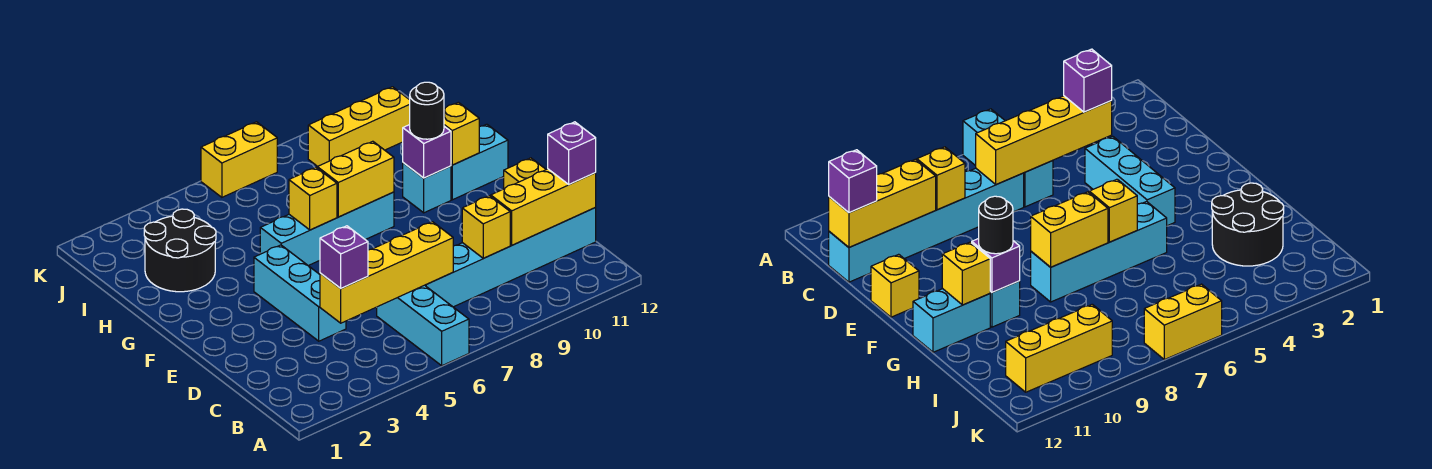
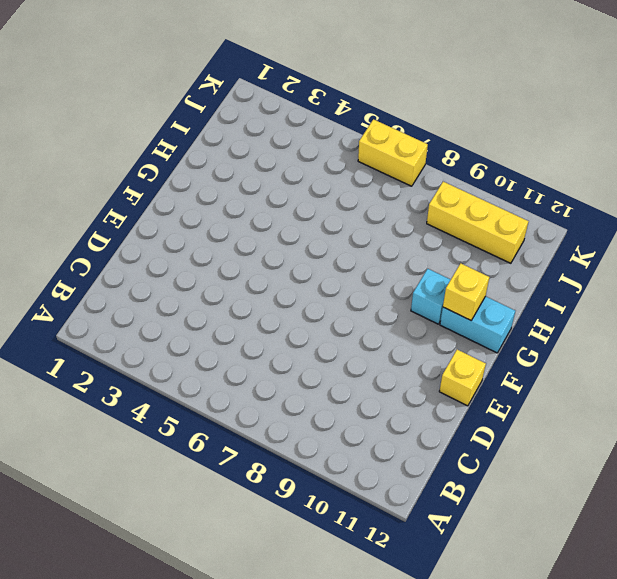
none -> cyan brick A6:C6 level 1
none -> cyan brick C7:C12 level 1
none -> cyan brick D4:F4 level 1

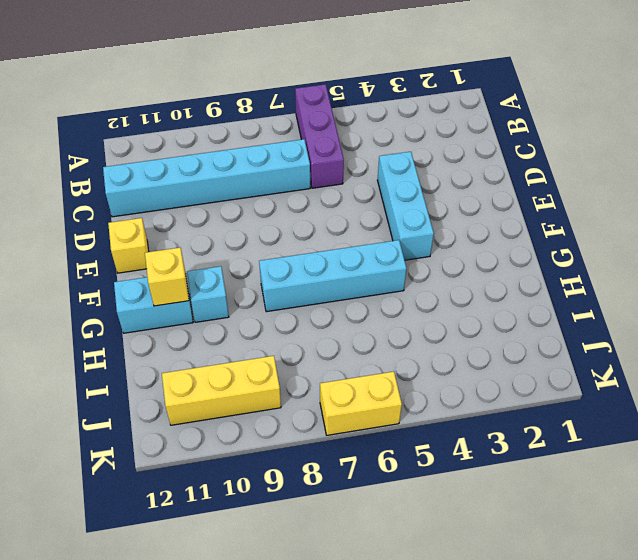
purple brick A6:C6 level 1 -> cyan brick A6:C6 level 1
none -> black round brick H2:I3 level 1
none -> yellow brick C4:C7 level 2
none -> yellow brick C9 level 2

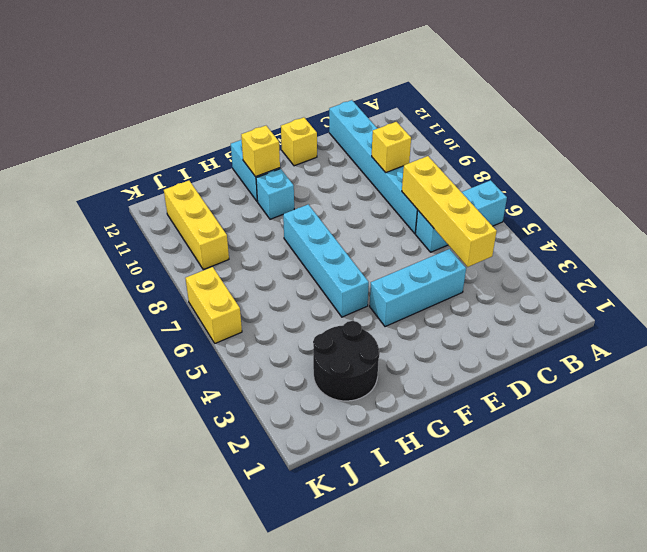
none -> yellow brick C10:C12 level 2
none -> yellow brick G6 level 2
none -> yellow brick G7:G8 level 2

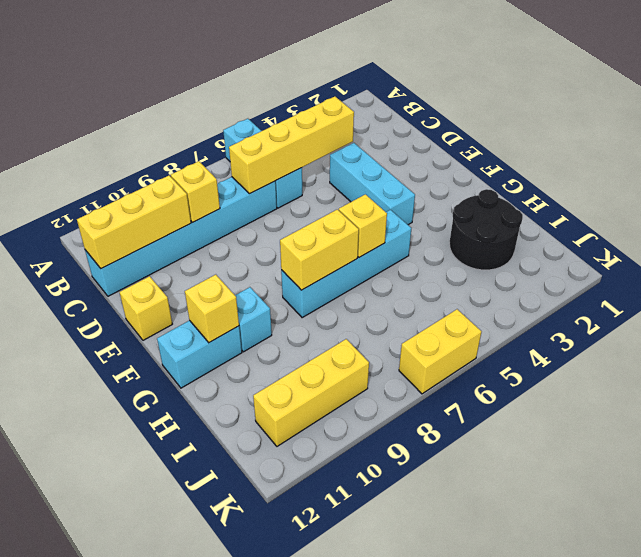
none -> purple brick G10 level 2
none -> purple brick C4 level 3
none -> purple brick C12 level 3

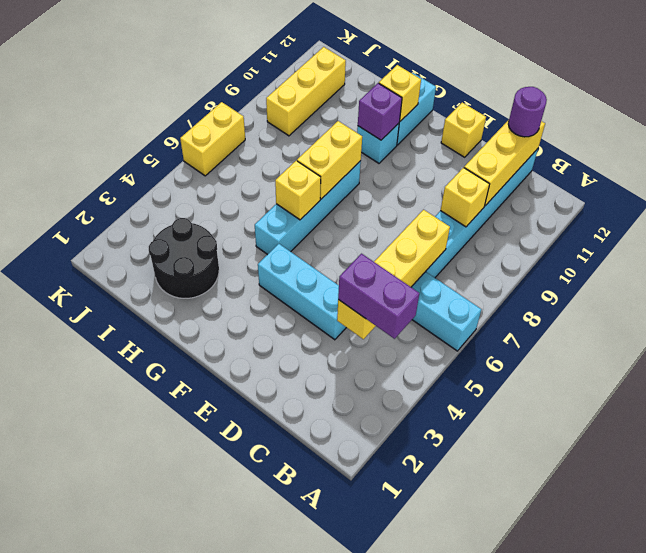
purple brick B4:C4 level 3 -> purple brick C4 level 3
purple round brick C12 level 3 -> purple brick C12 level 3
none -> black round brick G10 level 3

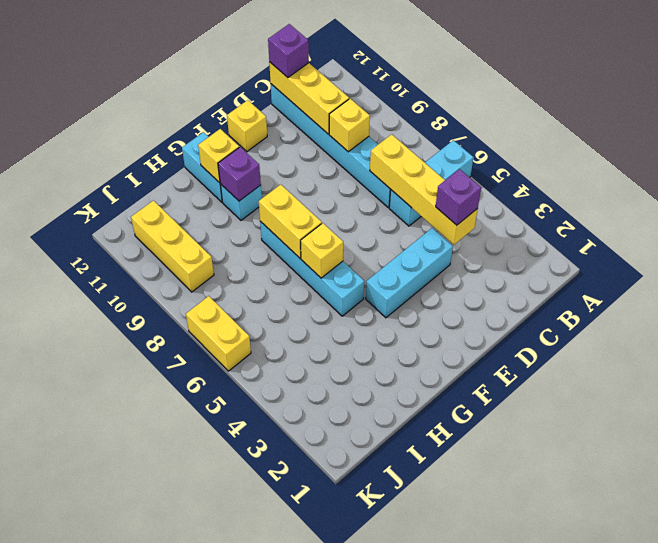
none -> black round brick H2:I3 level 1
none -> black round brick G10 level 3

